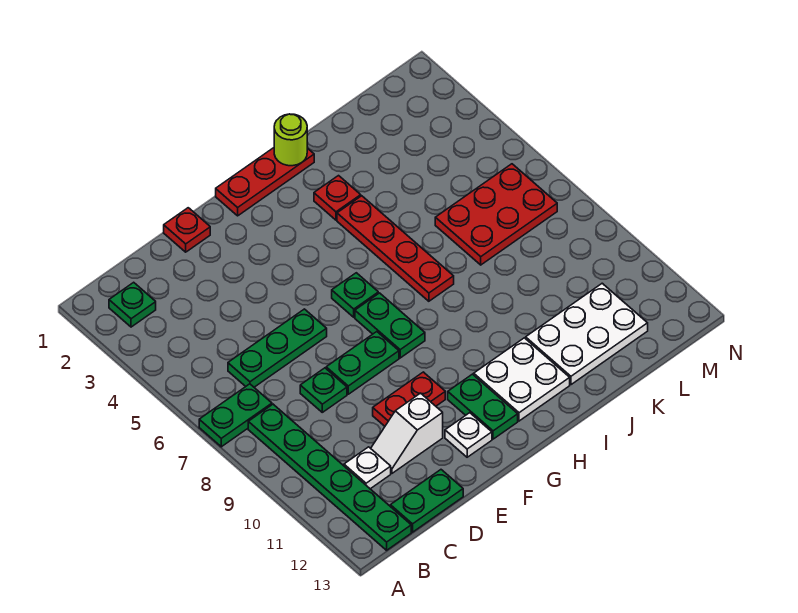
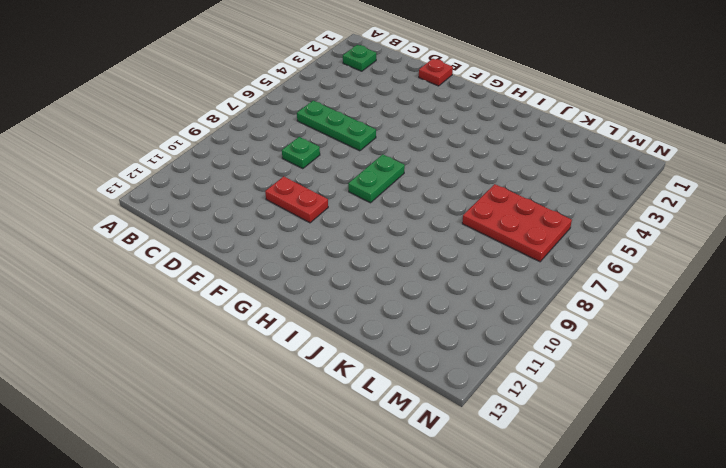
none -> green plate A7:B7 level 1
none -> green plate B8:B13 level 1
none -> white plate C11 level 1

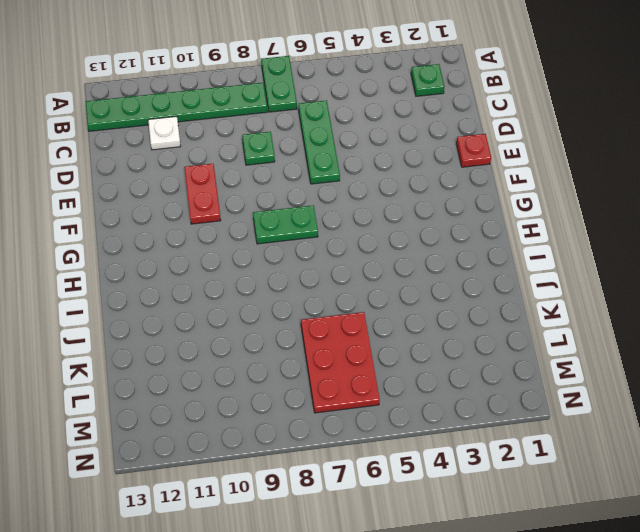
none -> green plate C13:D13 level 1
none -> white slope D11:E11 level 1 top E
none -> green plate E8:F8 level 1

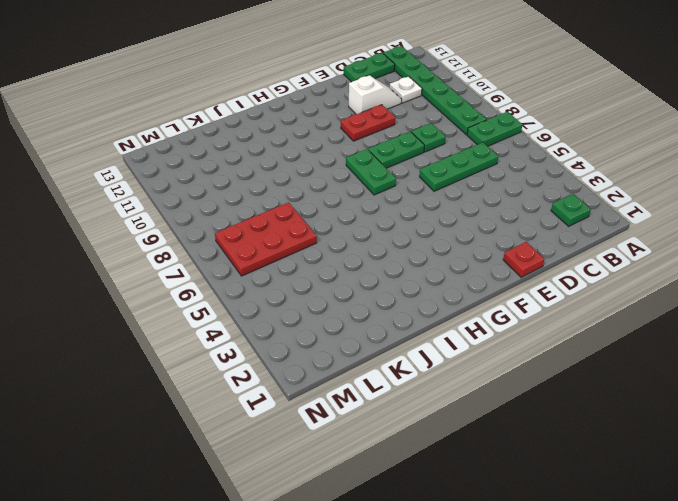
none -> white plate F12 level 1
none -> red plate G1:I1 level 1
none -> green plate G6 level 1

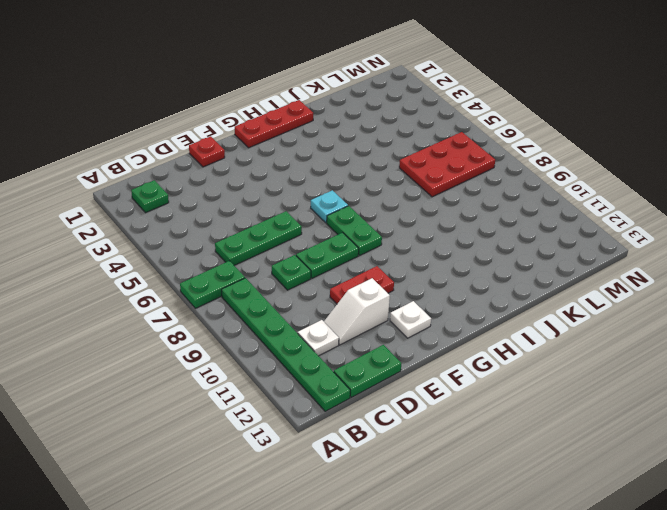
cyan plate G6 level 1 -> green plate G6 level 1
none -> green plate G11:G12 level 1
none -> white plate H11:I12 level 1
none -> red plate I3 level 1

